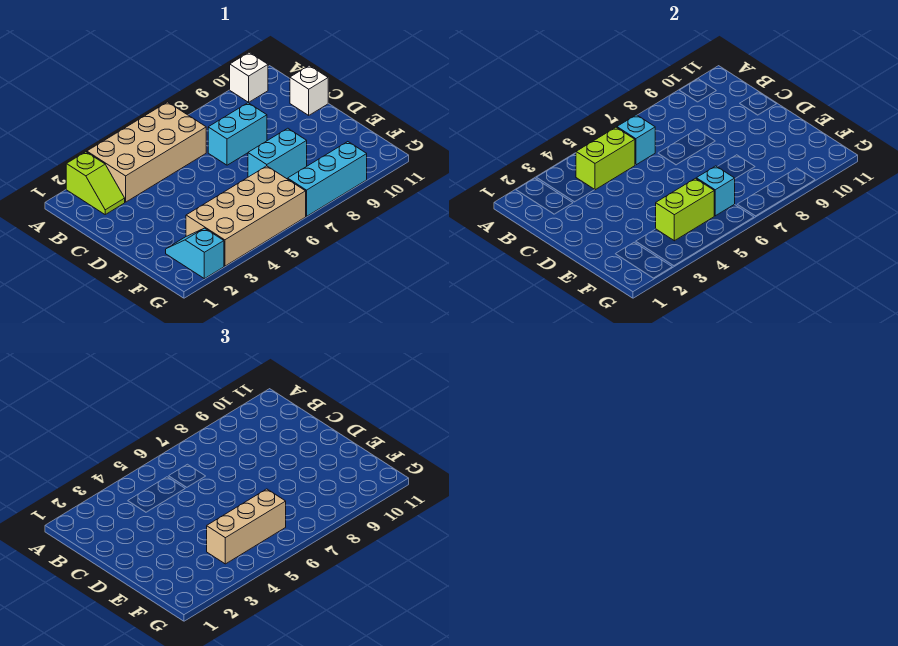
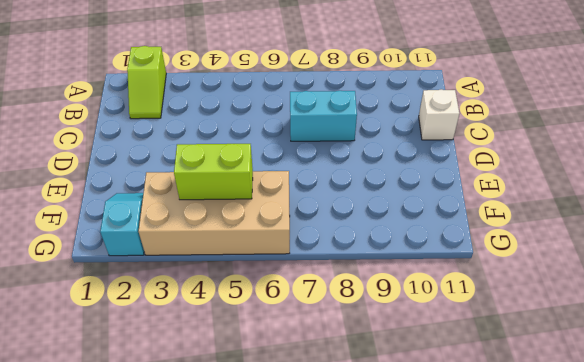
none -> tan brick A3:B6 level 1
none -> white brick A10 level 1
none -> cyan brick E7:E8 level 1

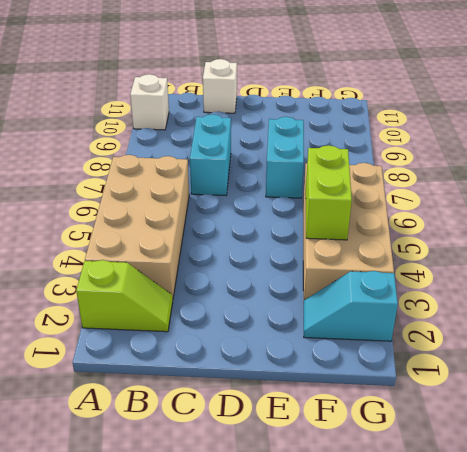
none -> cyan brick G7:G9 level 1
none -> lime brick B4:B5 level 2
none -> cyan brick B6 level 2

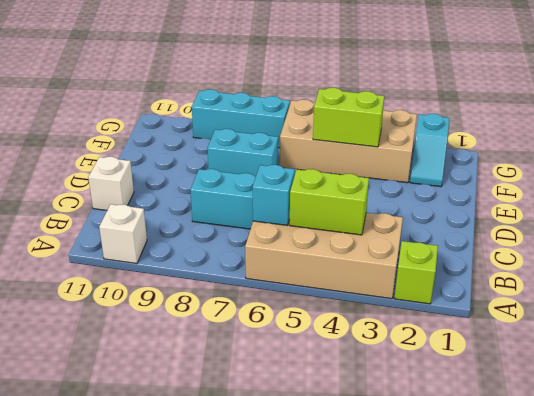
none -> cyan brick F6 level 2
none -> tan brick F4:F6 level 3

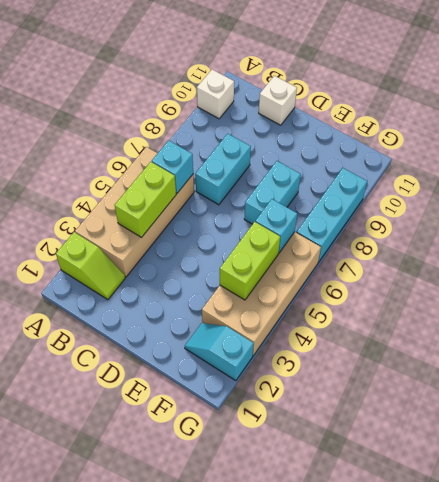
none -> tan brick F4:F6 level 3

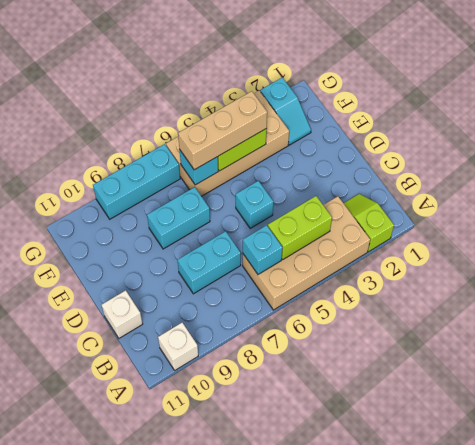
cyan brick D5 level 1 -> none

